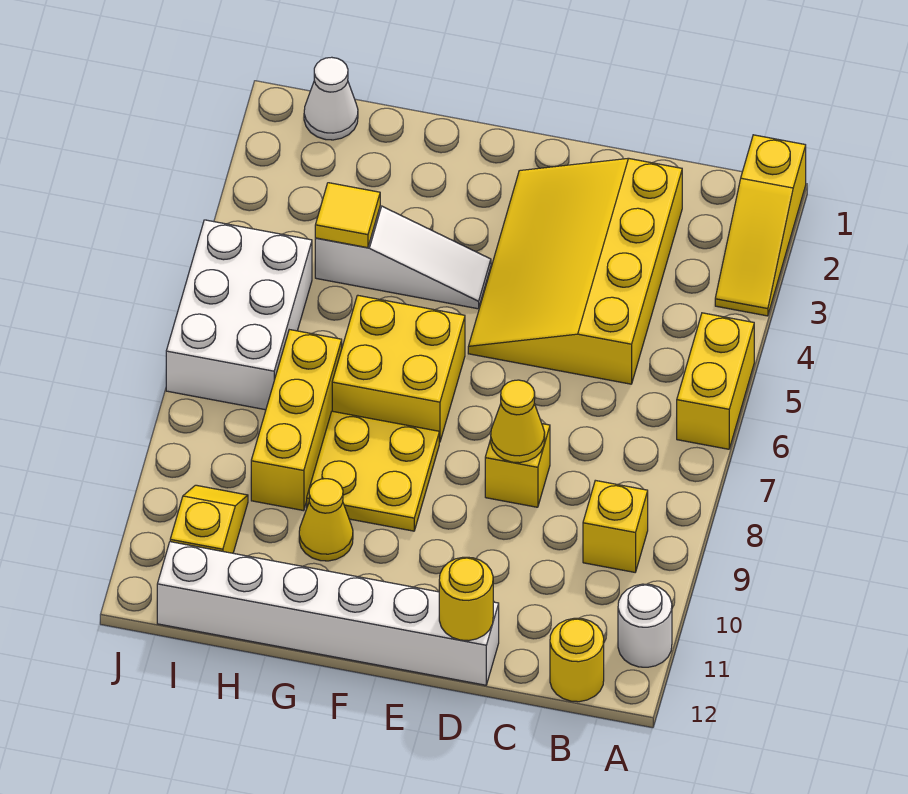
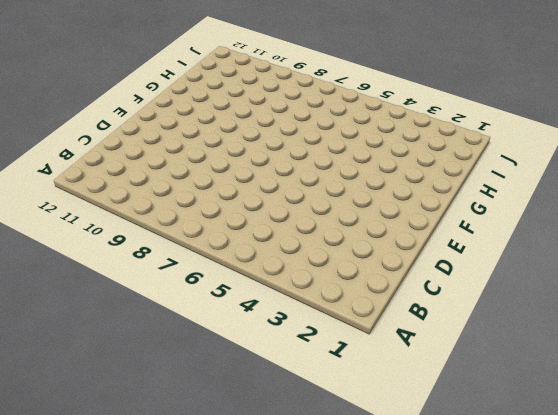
none -> yellow slope A1:A3 level 1 top 1
none -> yellow brick A5:A6 level 1
none -> white round brick A11 level 1

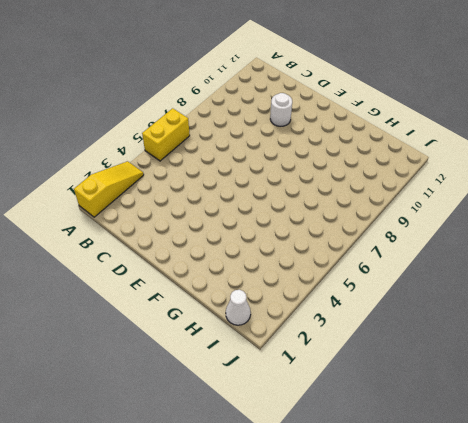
white round brick D10 level 1 -> white round brick A11 level 1
none -> yellow brick B9 level 1
none -> yellow round brick B12 level 1
none -> yellow slope C2:E5 level 1 top C

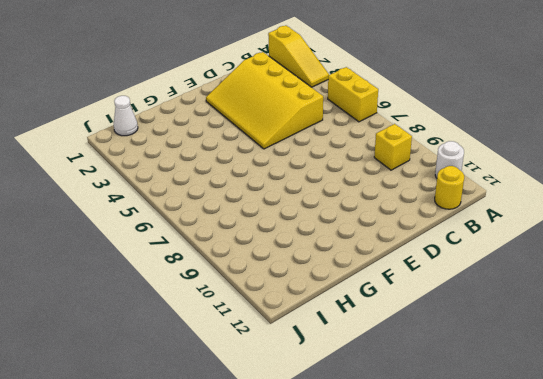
none -> yellow brick D8 level 1
none -> white brick D12:I12 level 1
none -> white slope F4:H4 level 1 top H

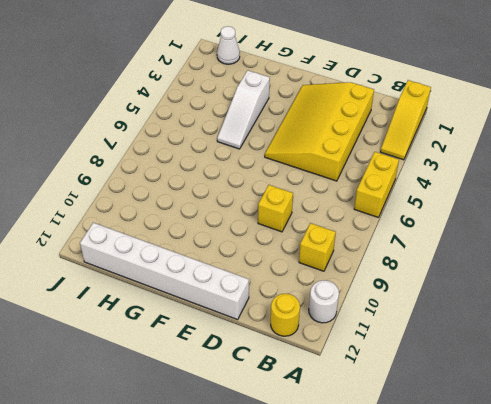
white slope G3:G5 level 1 top 3 -> white slope F4:H4 level 1 top H
none -> yellow brick F6:G7 level 1
none -> yellow plate F8:G9 level 1
none -> yellow cone G10 level 1

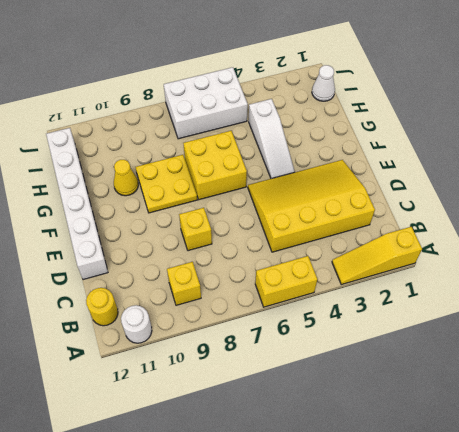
none -> yellow brick H7:H9 level 1
none -> yellow slope I10:I11 level 1 top 11
none -> yellow cone D8 level 2

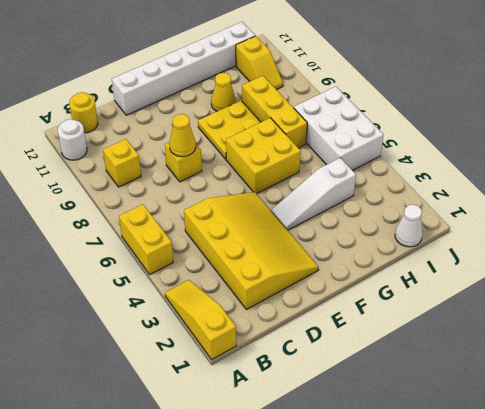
none -> yellow round brick D12 level 2
none -> yellow tile H4 level 2

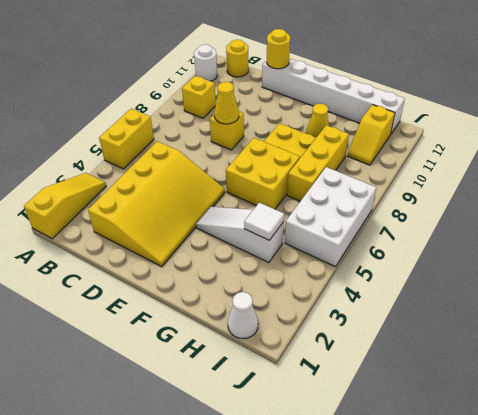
white tile H4 level 2 -> yellow tile H4 level 2

